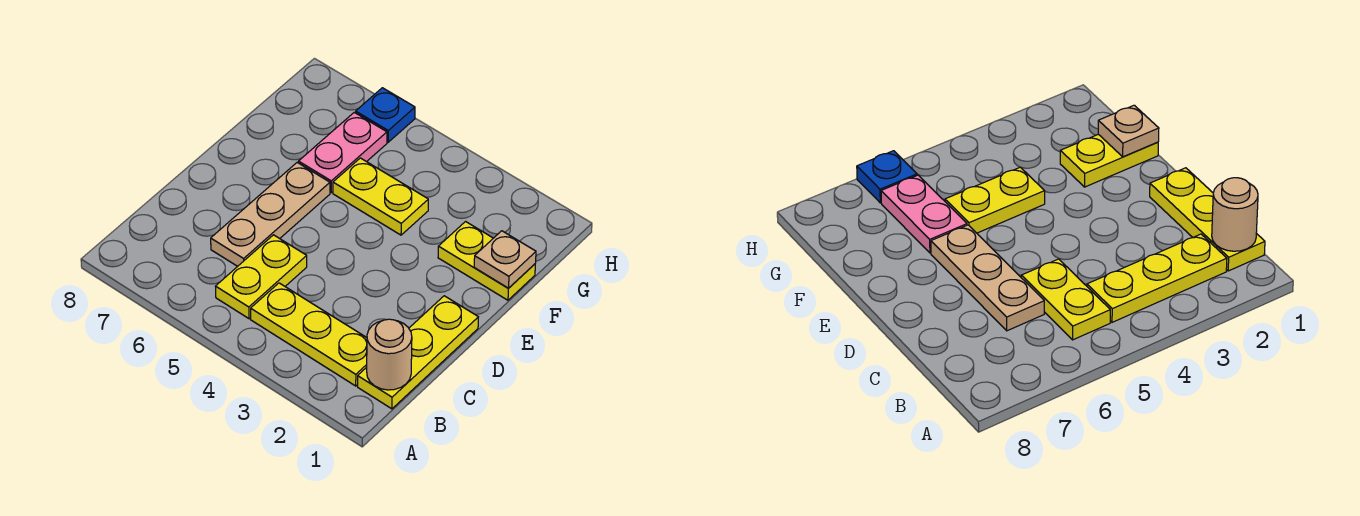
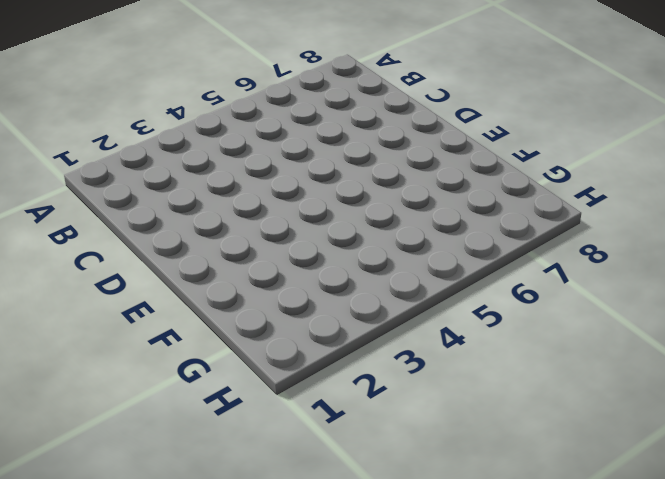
none -> yellow plate B1:D1 level 1
none -> yellow plate B2:B4 level 1

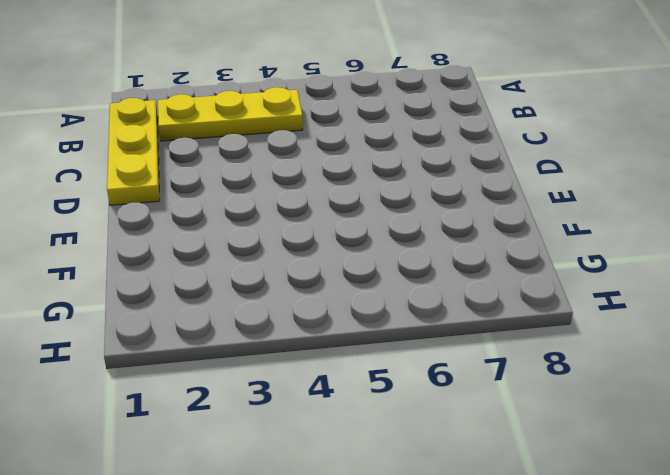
none -> yellow plate B5:C5 level 1
none -> tan plate C6:E6 level 1

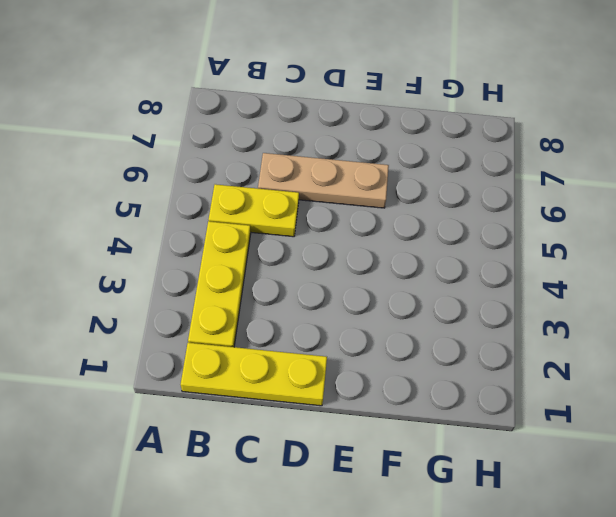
none -> yellow plate F1:F2 level 1
none -> yellow plate F4:F5 level 1

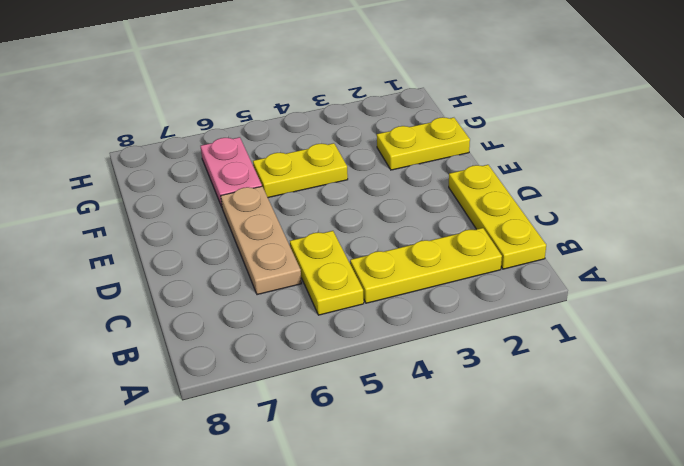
none -> blue plate H6 level 1
none -> tan round brick B1 level 2

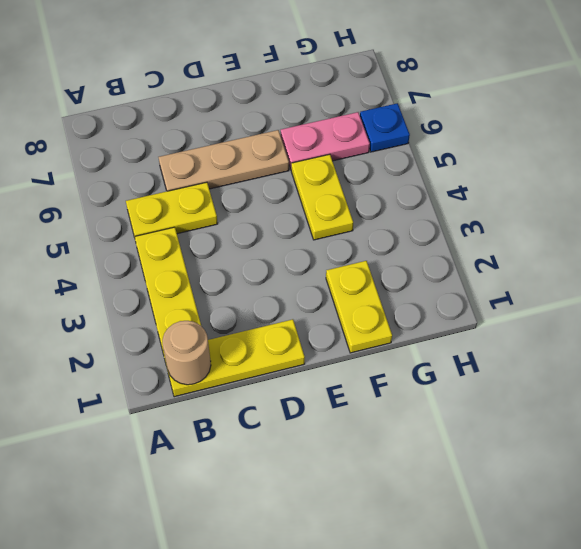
none -> tan plate F1 level 2

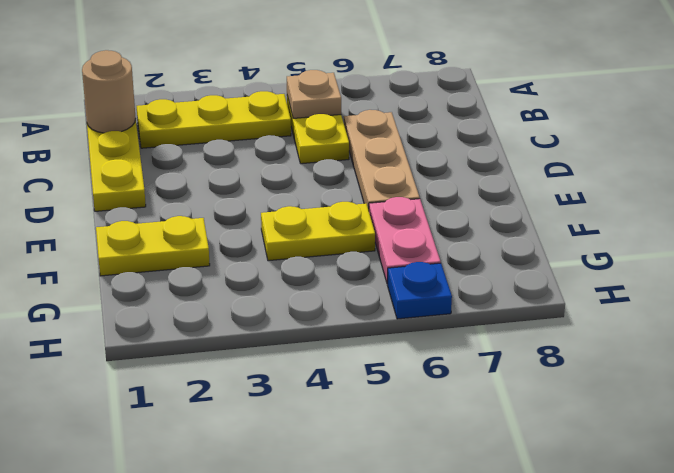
tan plate B5 level 2 -> tan plate F1 level 2

